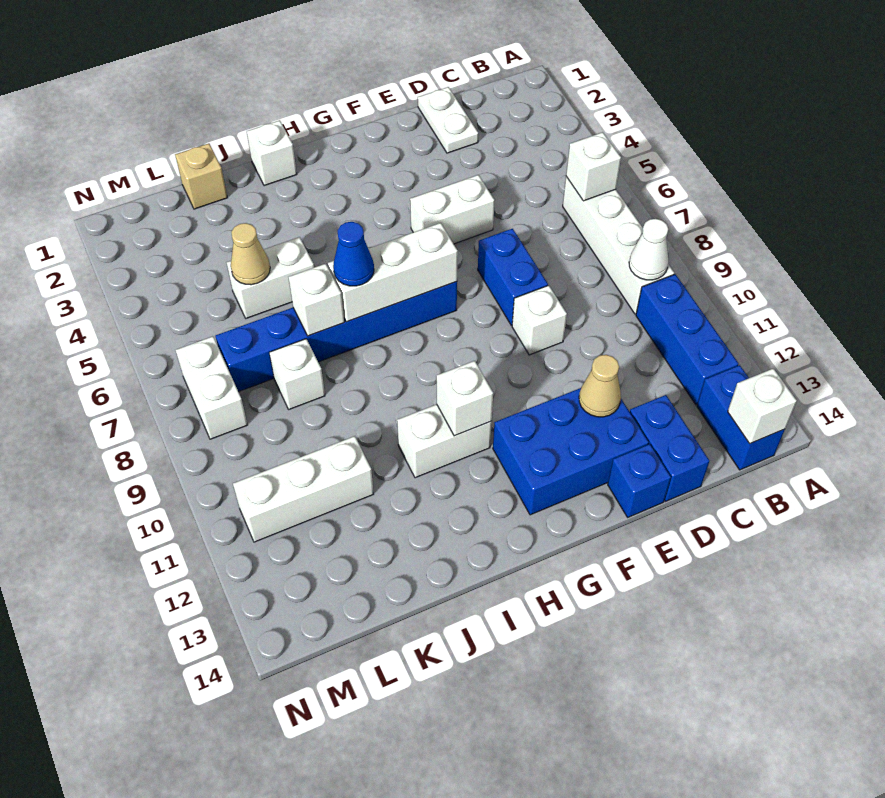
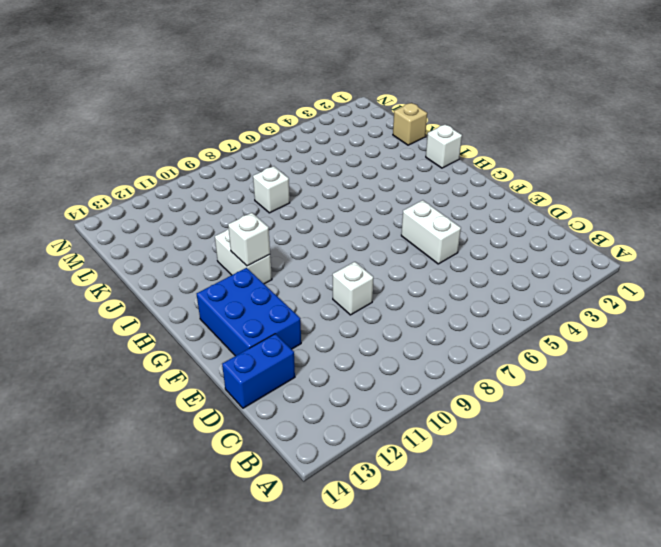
none -> white brick B6:B9 level 1
none -> blue brick B10:B12 level 1
none -> blue brick B13:B14 level 1

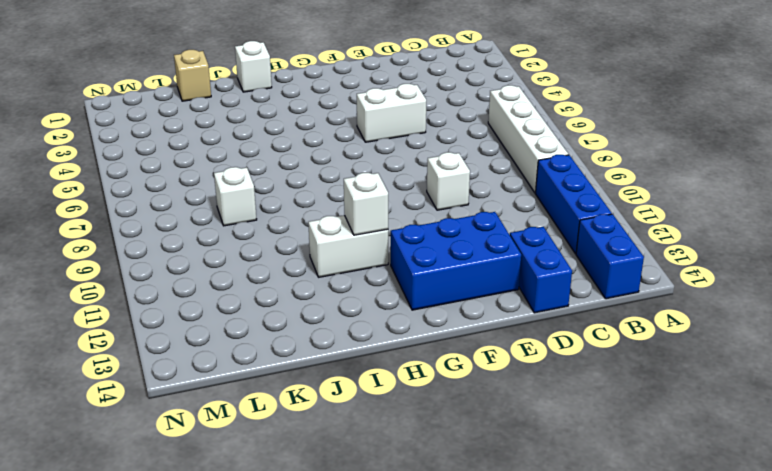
none -> white plate D1:D2 level 1
none -> blue brick E7:E8 level 1
none -> blue brick E14 level 1

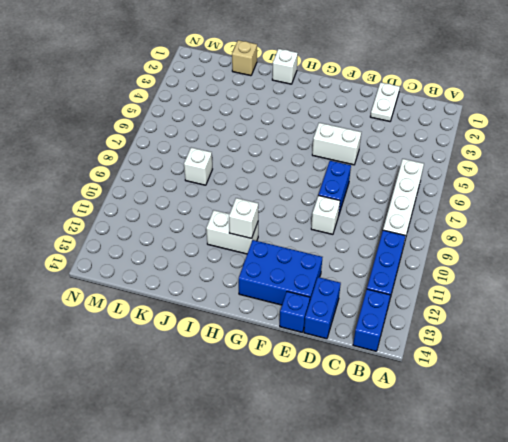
none -> blue brick G7:L7 level 1
none -> white brick J5:K5 level 1
none -> white brick K11:M11 level 1

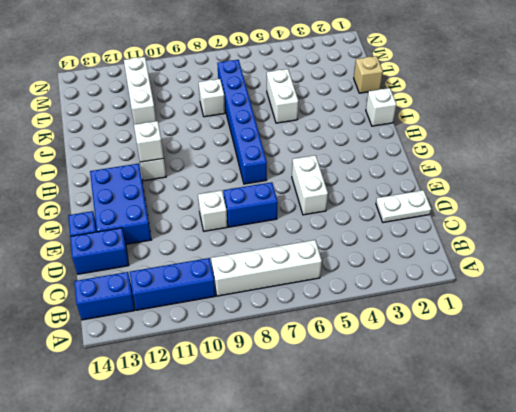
none -> white brick M7:M8 level 1
none -> white brick B6 level 2
none -> white cone B9 level 2

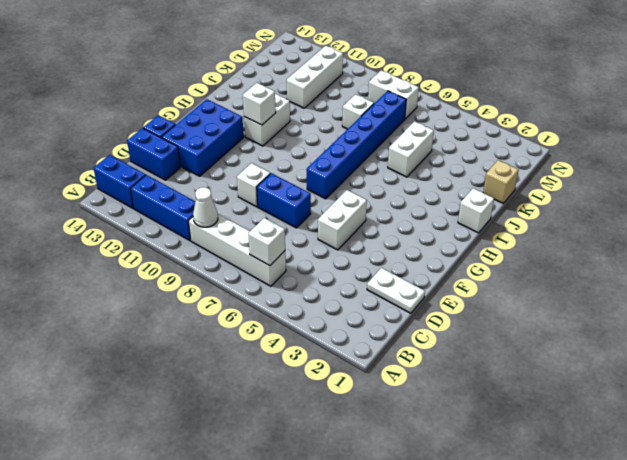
none -> white brick B14 level 2
none -> tan cone E12 level 2
none -> white brick G7:I7 level 2

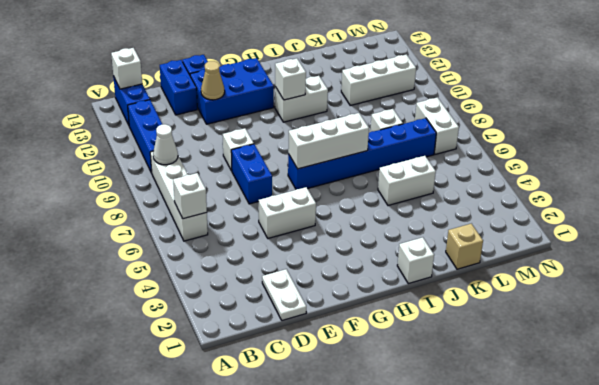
none -> white brick J7 level 2
none -> tan cone K5 level 2
none -> blue cone I7 level 3

